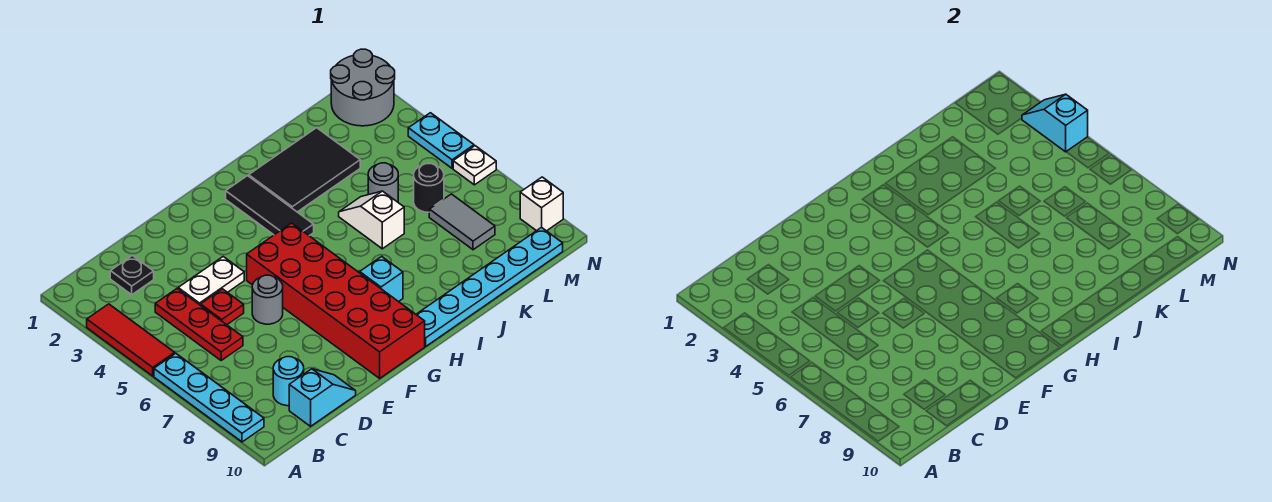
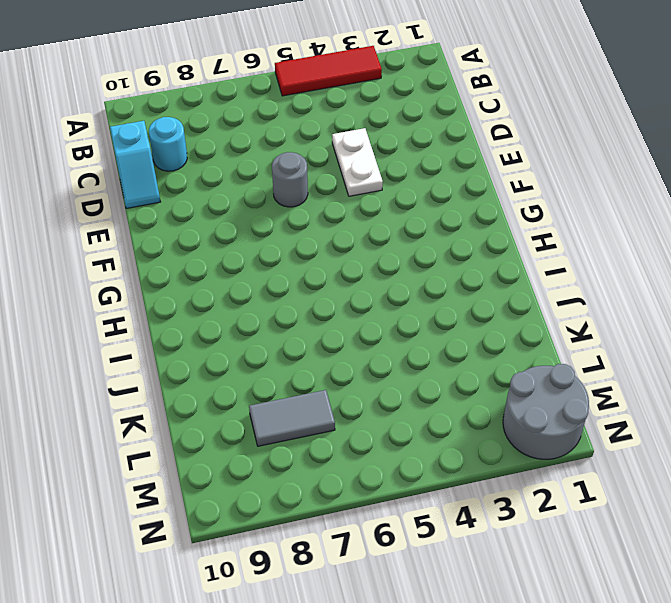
none -> cyan plate A6:A9 level 1
none -> black plate C2 level 1
none -> red plate C4:C6 level 1

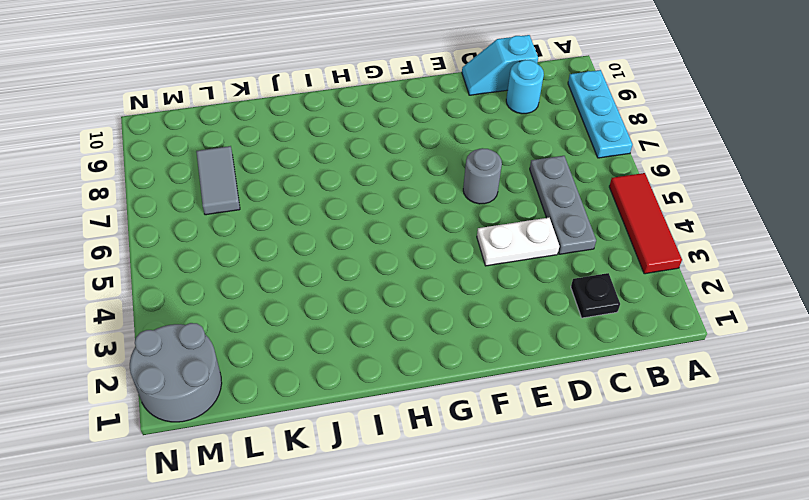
cyan plate A7:A9 level 1 -> cyan plate A6:A9 level 1
grey plate C4:C6 level 1 -> red plate C4:C6 level 1
none -> red plate D5 level 1
none -> red brick F5:G10 level 1
none -> black tile H2:H4 level 1

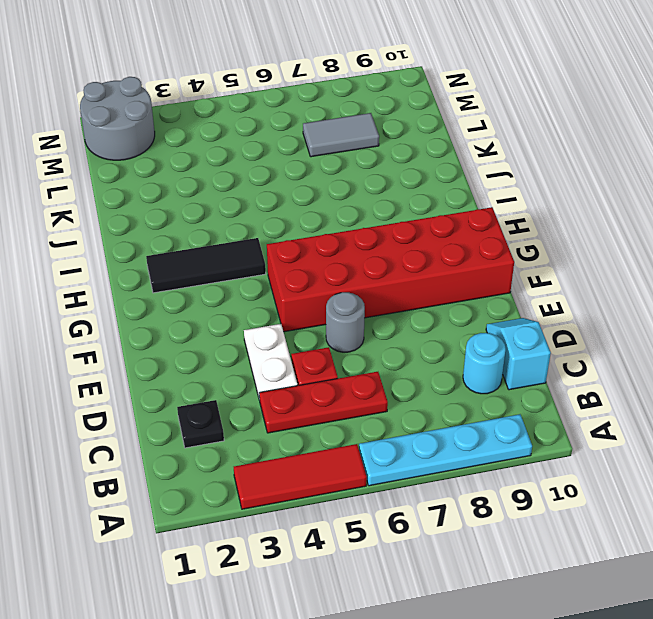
none -> cyan brick H8 level 1
none -> cyan plate H10:M10 level 1
none -> black tile I2:K3 level 1

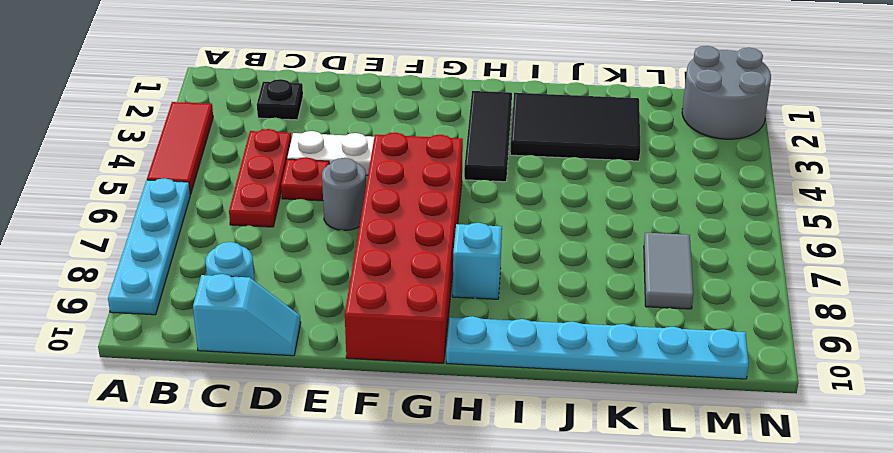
none -> white slope J5:J6 level 1 top 6
none -> grey round brick K5 level 1
none -> black round brick L6 level 1

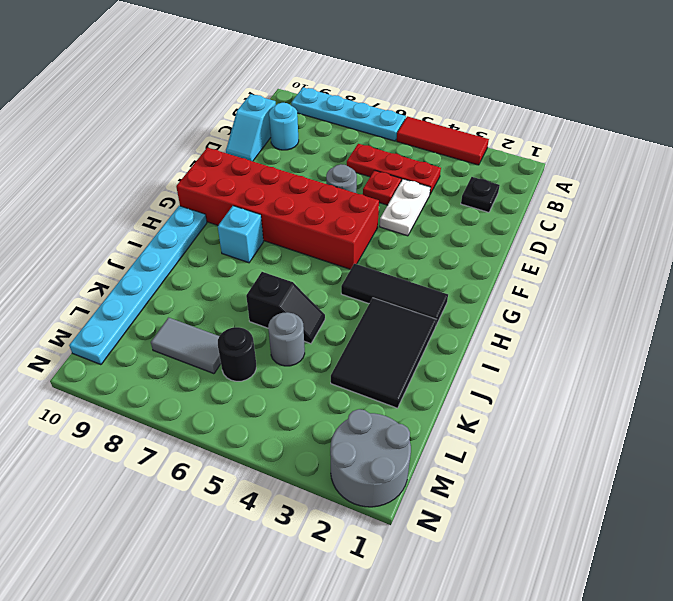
black slope J5:J6 level 1 top 6 -> white slope J5:J6 level 1 top 6
none -> cyan plate N4:N5 level 1
none -> white plate N6 level 1
none -> white brick N9 level 1

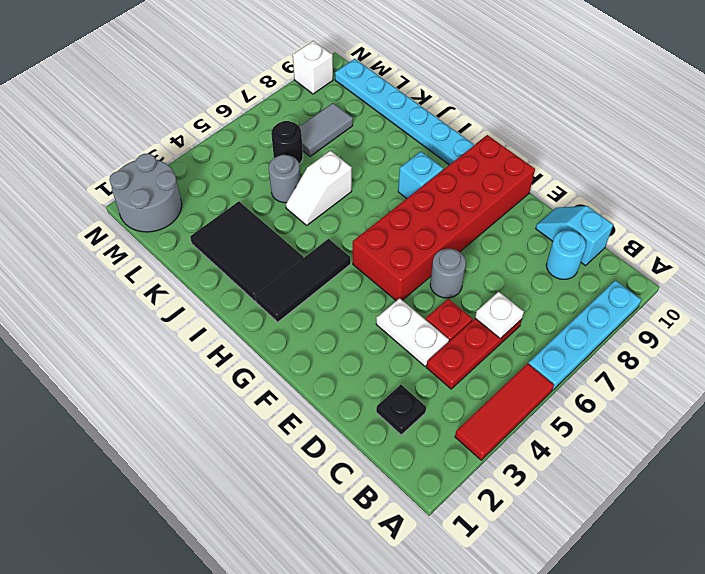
white plate C6 level 2 -> white plate N6 level 1
none -> cyan plate N4:N5 level 1
none -> cyan slope N3:N4 level 2 top 4

